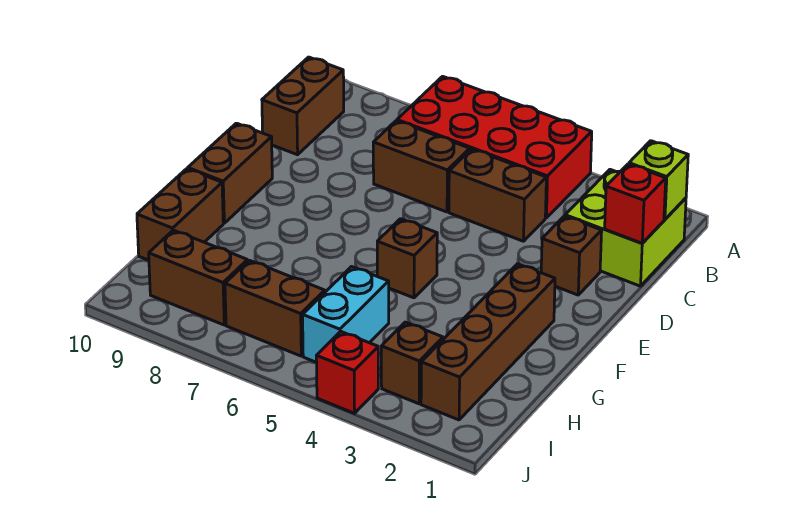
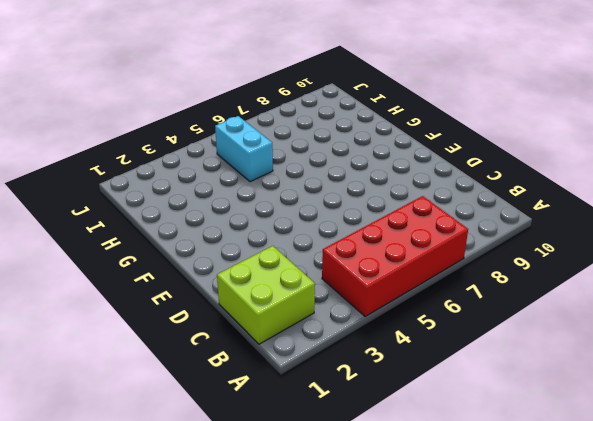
none -> brown brick B10:C10 level 1
none -> brown brick C4:C5 level 1
none -> brown brick C6:C7 level 1

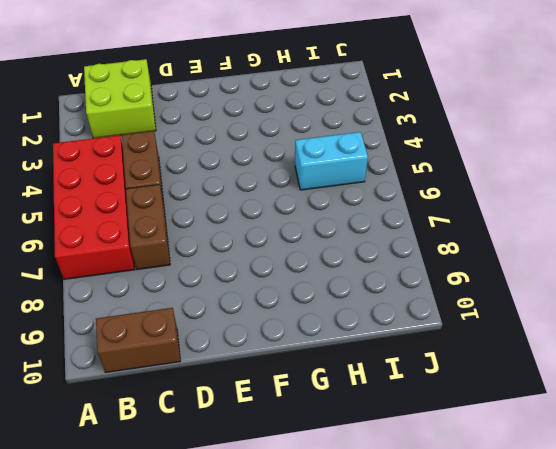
none -> brown brick D2 level 1
none -> brown brick E10:F10 level 1
none -> brown brick F2:I2 level 1

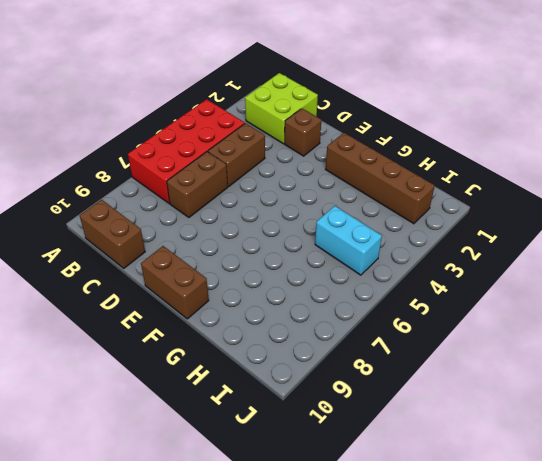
none -> brown brick F5 level 1
none -> brown brick G10:H10 level 1
none -> brown brick I3 level 1

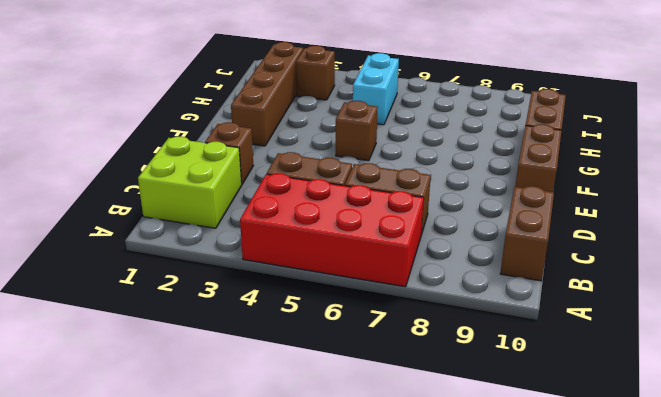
none -> brown brick I6:I7 level 1
none -> brown brick I8:I9 level 1
none -> red brick J4 level 1

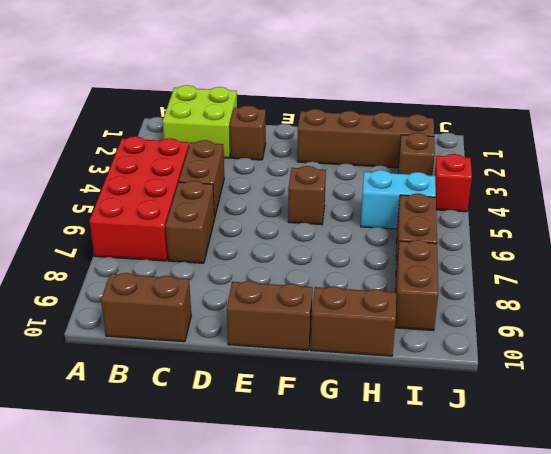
none -> lime brick B1 level 2
none -> red brick C1 level 2

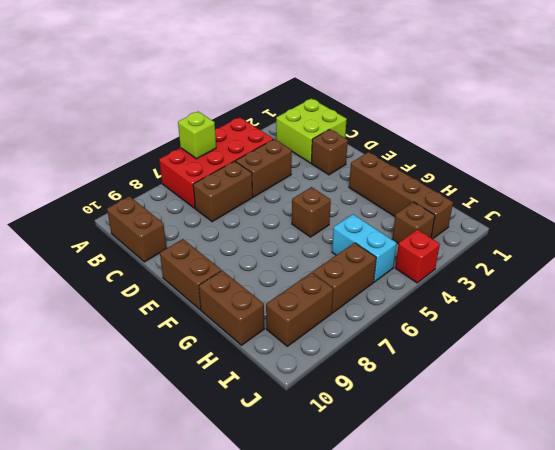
lime brick A6 level 2 -> lime brick B1 level 2
none -> red brick C1 level 2

